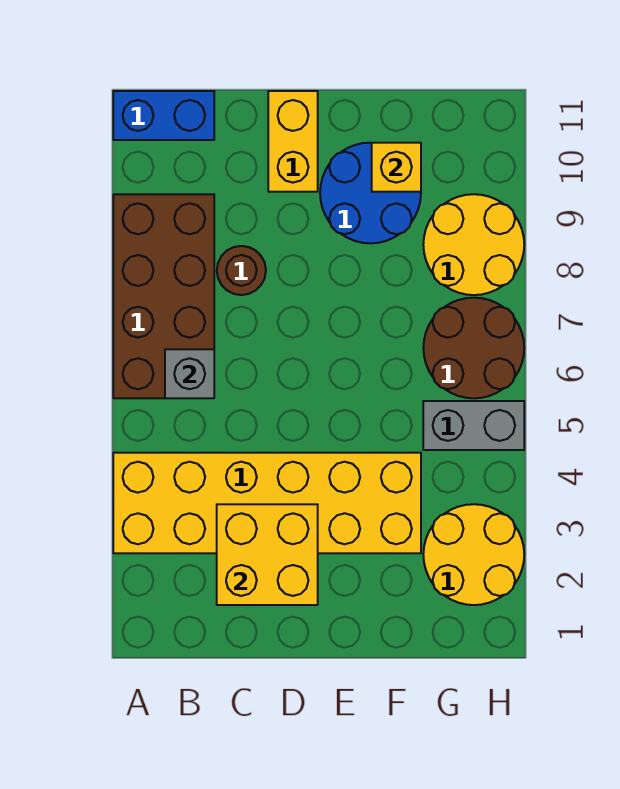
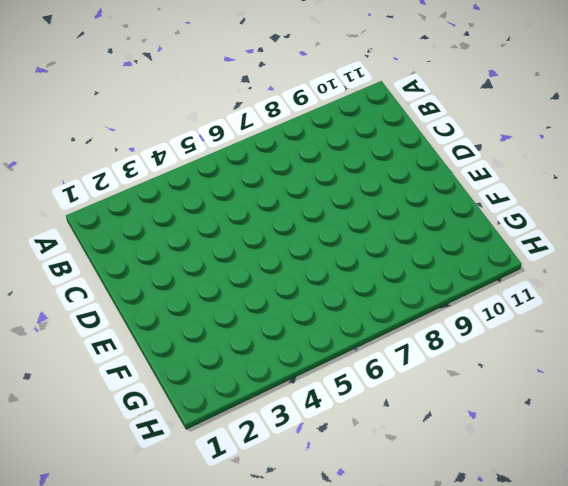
none -> yellow brick A3:F4 level 1
none -> brown brick A6:B9 level 1
none -> blue brick A11:B11 level 1

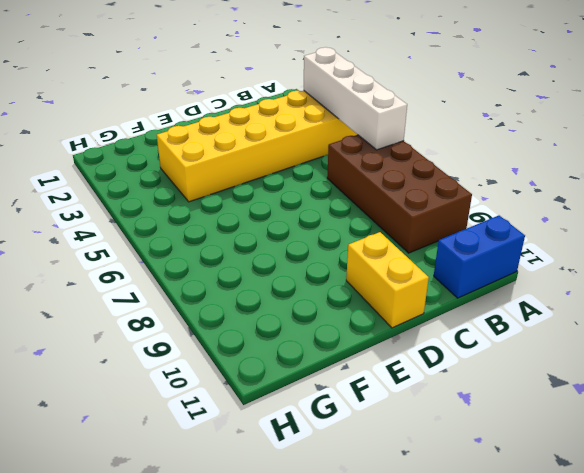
white brick A3:A6 level 2 -> none
none -> brown round brick C8 level 1
none -> blue round brick E9:F10 level 1
none -> yellow round brick G2:H3 level 1

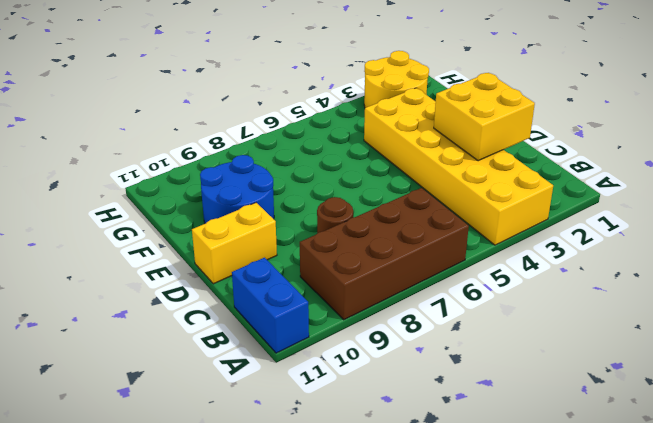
none -> grey brick G5:H5 level 1
none -> brown round brick G6:H7 level 1
none -> yellow round brick G8:H9 level 1

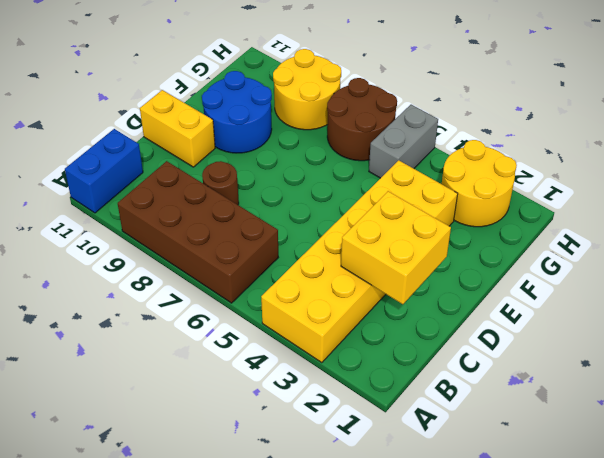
none -> grey brick B6 level 2
none -> yellow brick F10 level 2

